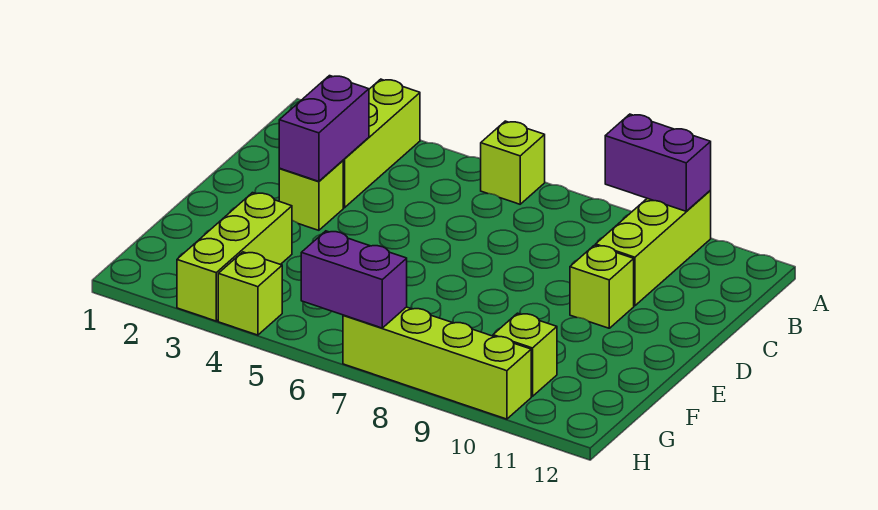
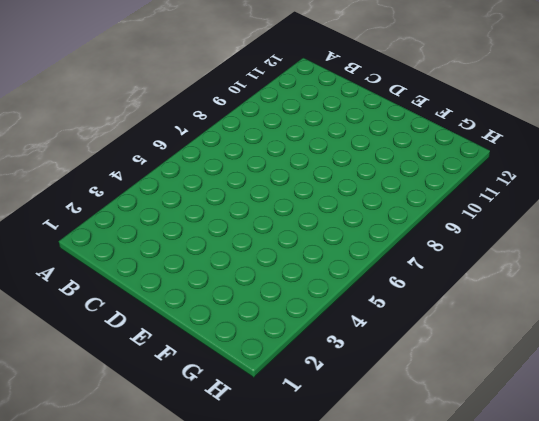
none -> lime brick A3:C3 level 1
none -> lime brick A6 level 1
none -> lime brick A10:C10 level 1

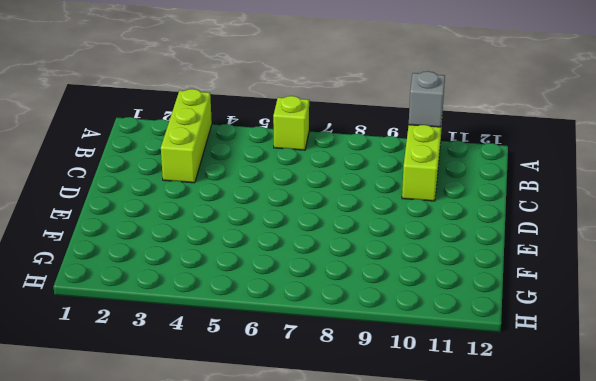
grey brick A10 level 2 -> purple brick A9:A10 level 2
none -> lime brick D3 level 1
none -> lime brick D10 level 1
none -> lime brick F3:H3 level 1

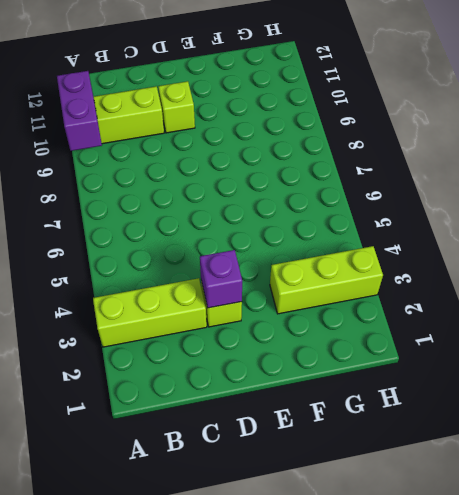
purple brick D3 level 2 -> purple brick C3:D3 level 2
none -> lime brick A6 level 1
none -> lime brick G10 level 1
none -> lime brick H4 level 1

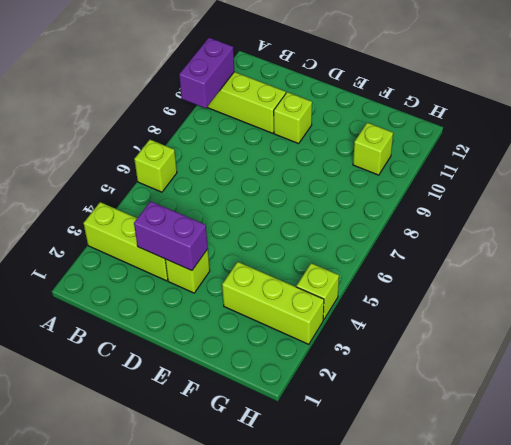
none -> lime brick H7:H10 level 1
none -> purple brick H6:H7 level 2

